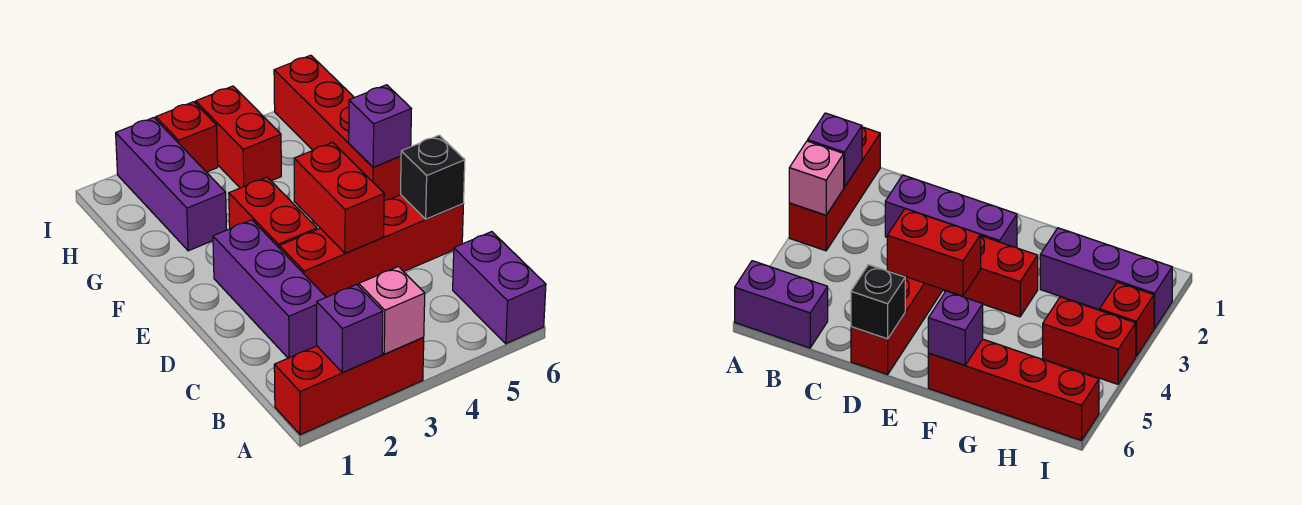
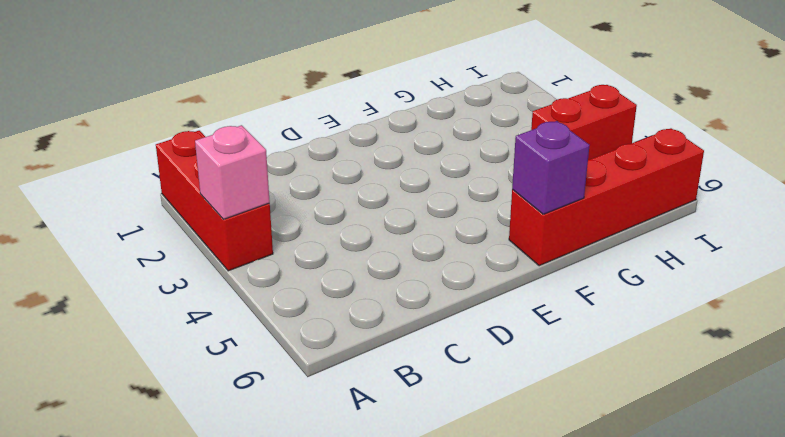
none -> purple brick A6:B6 level 1
none -> purple brick C2:E2 level 1
none -> red brick D3:D6 level 1

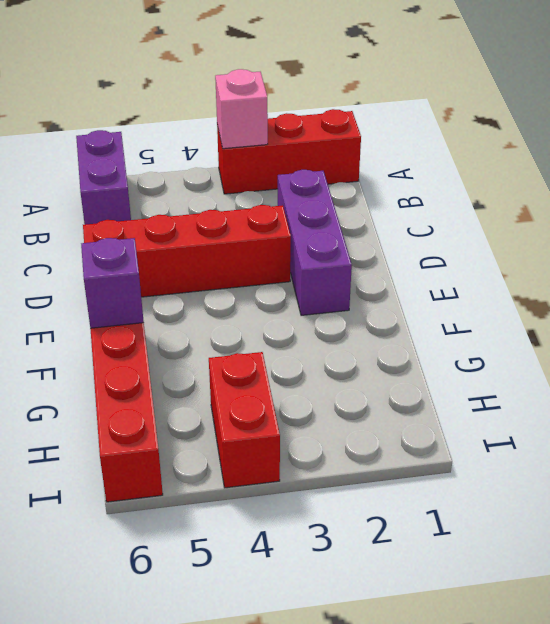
none -> red brick E3:F3 level 1
none -> purple brick G2:I2 level 1
none -> red brick I3 level 1

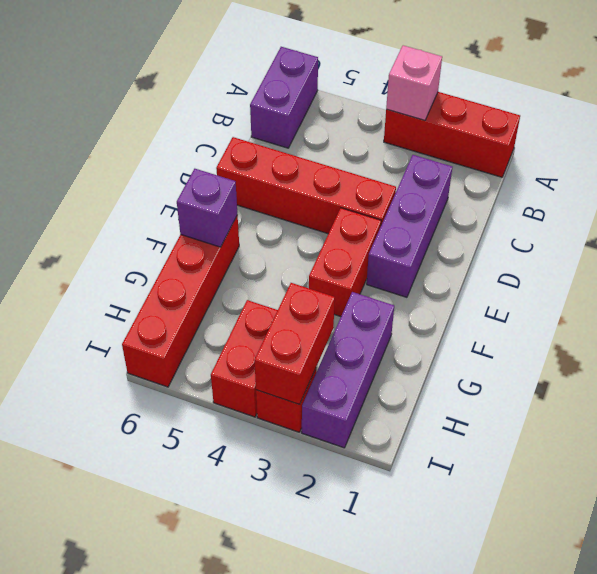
red brick H3:I3 level 2 -> red brick D4:E4 level 2
none -> purple brick A2 level 2
none -> black brick D6 level 2

